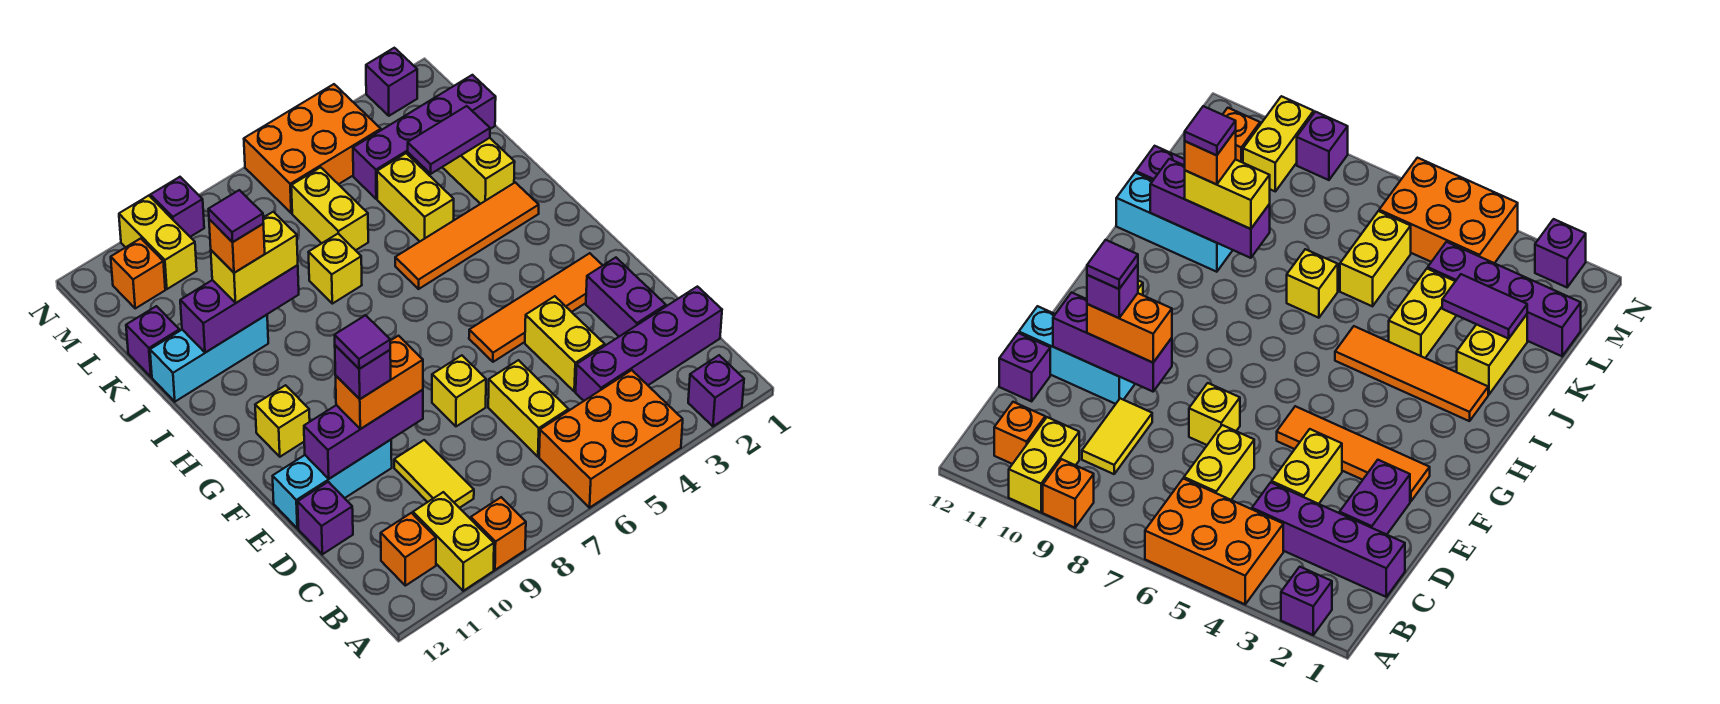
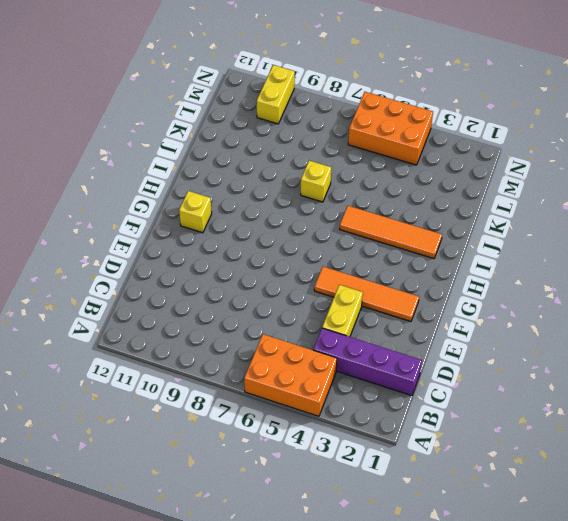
none -> purple brick A2 level 1
none -> orange brick A9 level 1
none -> yellow brick A10:B10 level 1
none -> orange brick B11 level 1

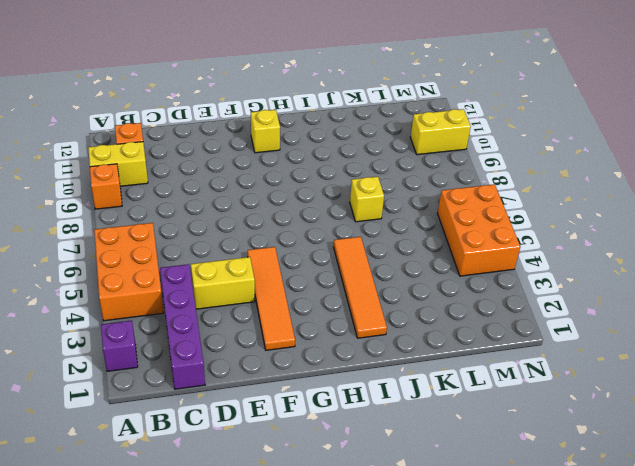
none -> yellow brick C6:D6 level 1
none -> yellow tile C9:D9 level 1
none -> purple brick D2:E2 level 1
none -> purple brick D12 level 1

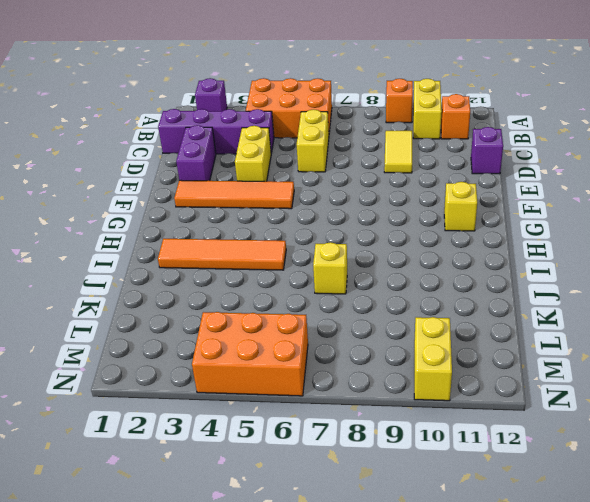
none -> yellow brick E7 level 1
none -> cyan brick E10:E12 level 1
none -> yellow brick J2:K2 level 1
none -> yellow brick J4:K4 level 1

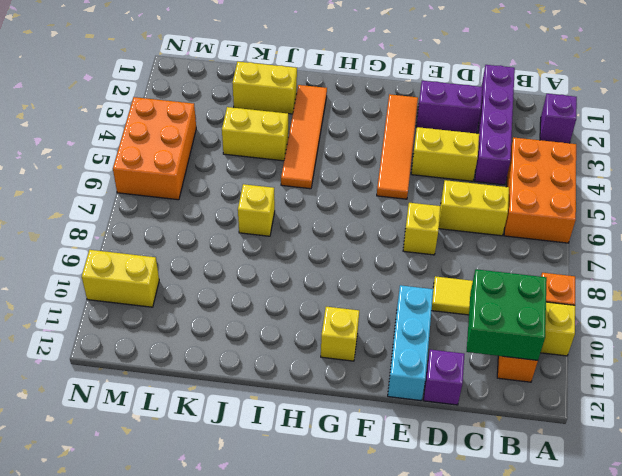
green brick B10:C11 level 2 -> none
none -> cyan brick J10:J12 level 1
none -> yellow brick K6:L6 level 1
none -> purple brick K12 level 1
none -> purple brick L1:L4 level 1

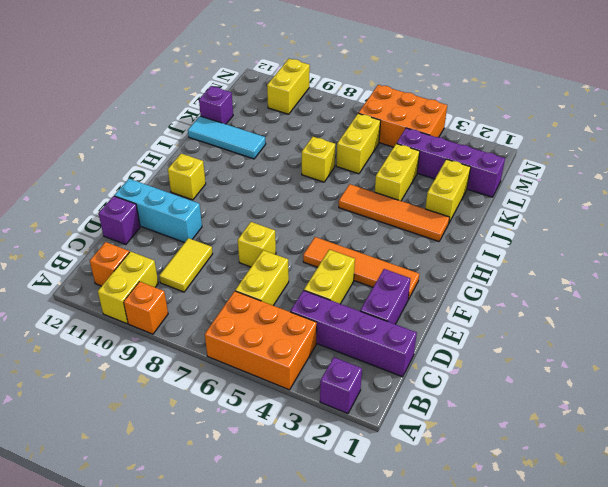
cyan tile J10:J12 level 1 -> cyan brick J10:J12 level 1
none -> orange brick M11 level 1
none -> purple brick N2 level 1
none -> purple brick N9 level 1
none -> purple brick E9:E11 level 2

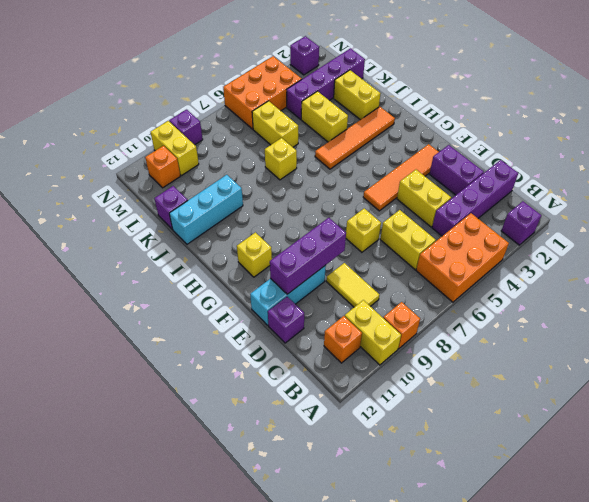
none -> purple brick J9:J11 level 2
none -> purple tile K2:K3 level 2
none -> orange brick E9:E10 level 3
none -> yellow brick J9:J10 level 3

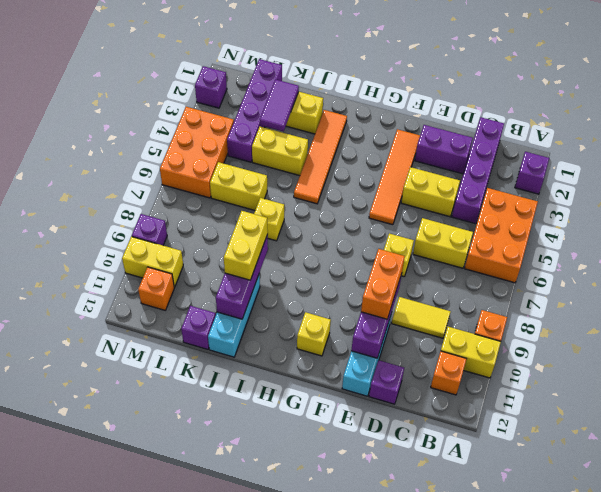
none -> purple brick E10 level 4
none -> orange brick J10 level 4
none -> purple tile E10 level 5
none -> purple tile J10 level 5

